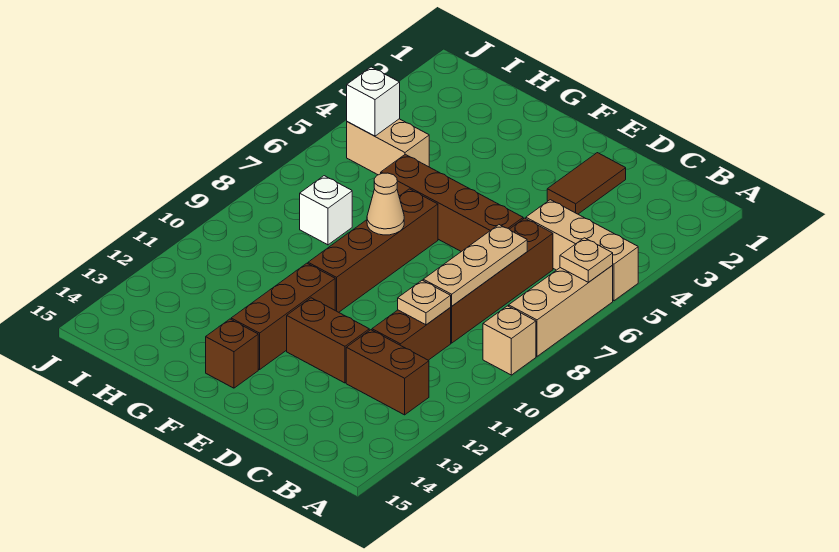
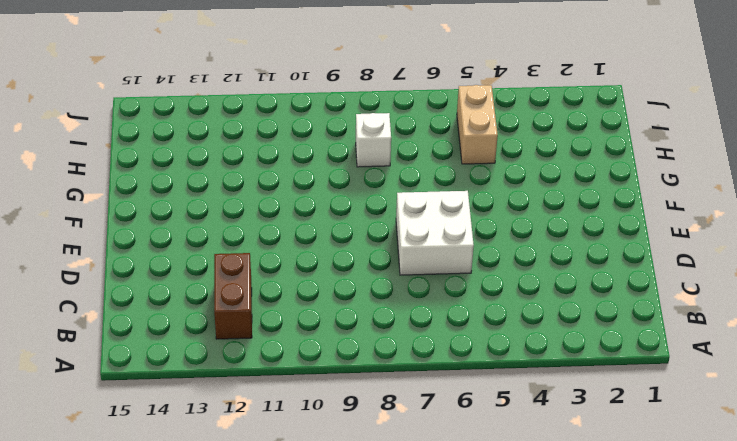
white brick D6:E7 level 1 -> brown brick D6:G6 level 1
none -> tan brick A5:C5 level 1
none -> tan brick A6:A8 level 1
none -> tan brick A9 level 1

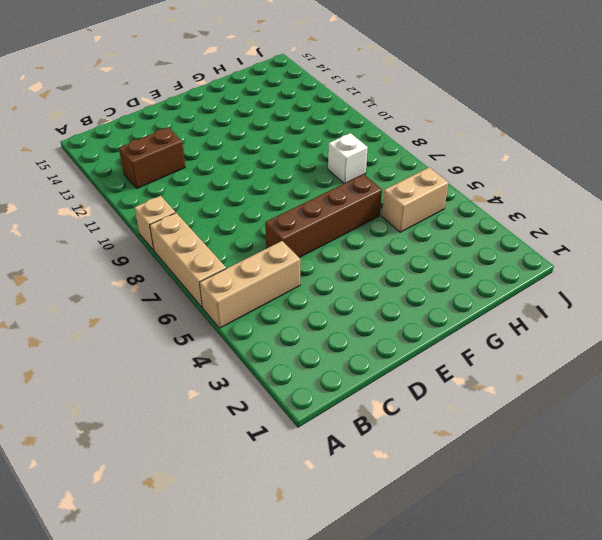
none -> brown brick C6:C9 level 1
none -> brown brick C10:C11 level 1
none -> brown tile D2:D3 level 1

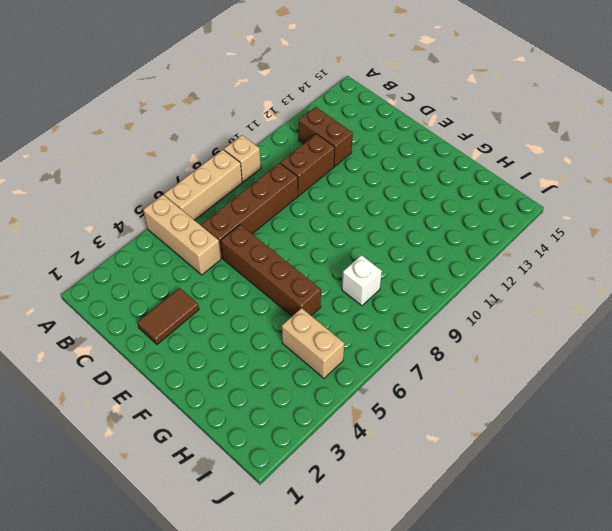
none -> brown brick D12:E12 level 1
none -> brown brick F7:F10 level 1
none -> brown brick F11:F13 level 1

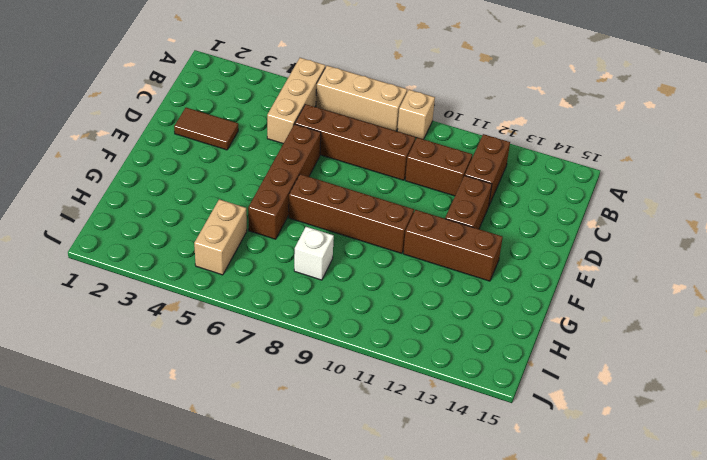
none -> brown brick F14 level 1
none -> tan plate A6 level 2
none -> tan plate C7:C9 level 2

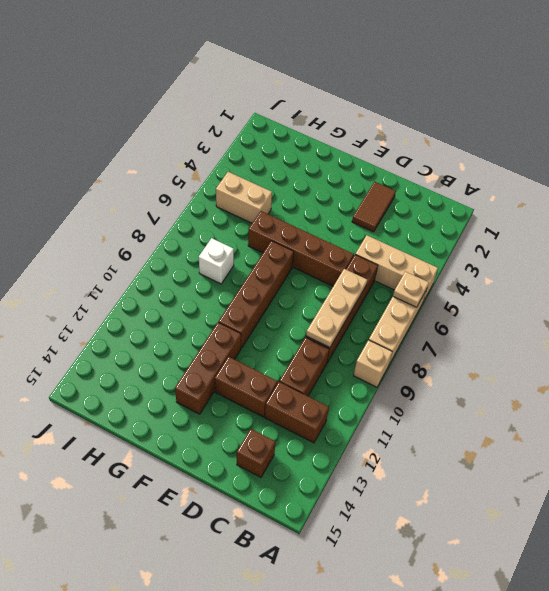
brown brick C14 level 1 -> brown brick F14 level 1
none -> tan plate C10 level 2
none -> tan cone F8 level 2
none -> white brick I5 level 2

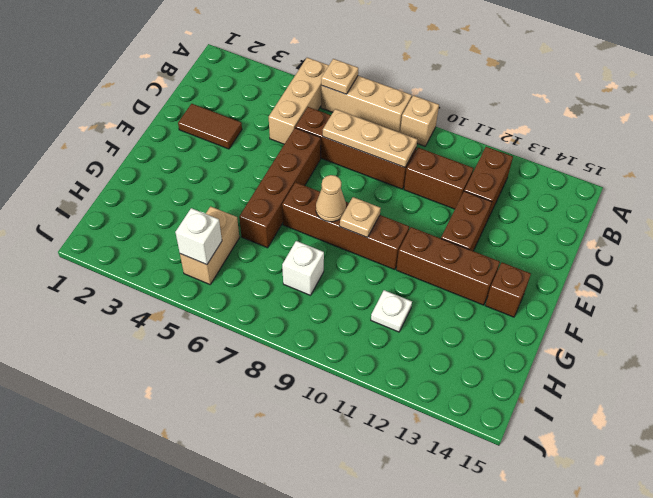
tan plate F9 level 2 -> tan plate C10 level 2
white plate H11 level 1 -> none

